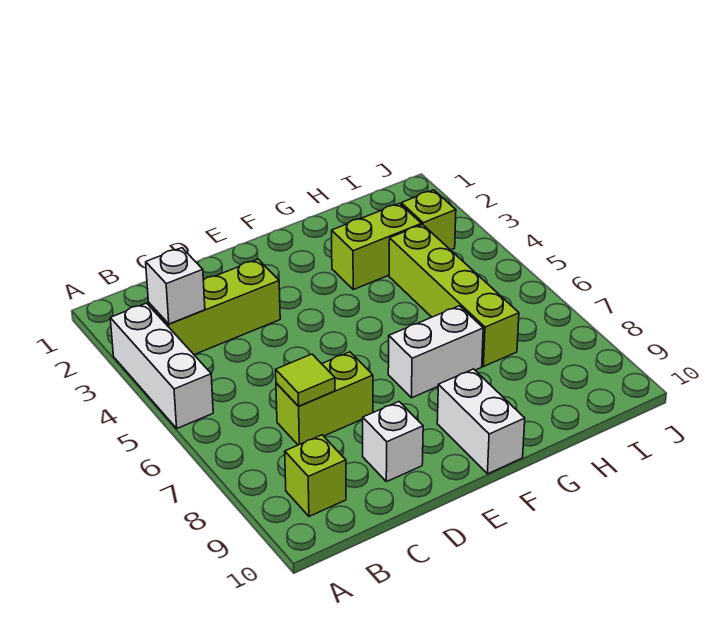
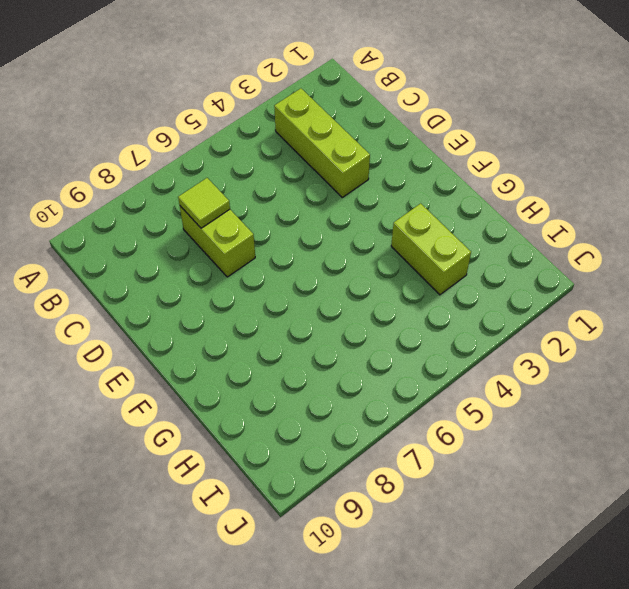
none -> white brick A3:A5 level 1
none -> lime brick B9 level 1
none -> white brick D9 level 1

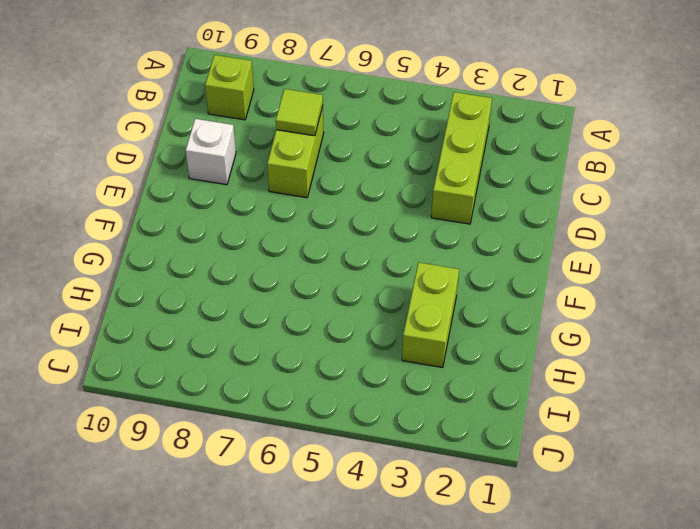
none -> white brick A3:A5 level 1
none -> white brick F7:G7 level 1
none -> white brick F9:F10 level 1

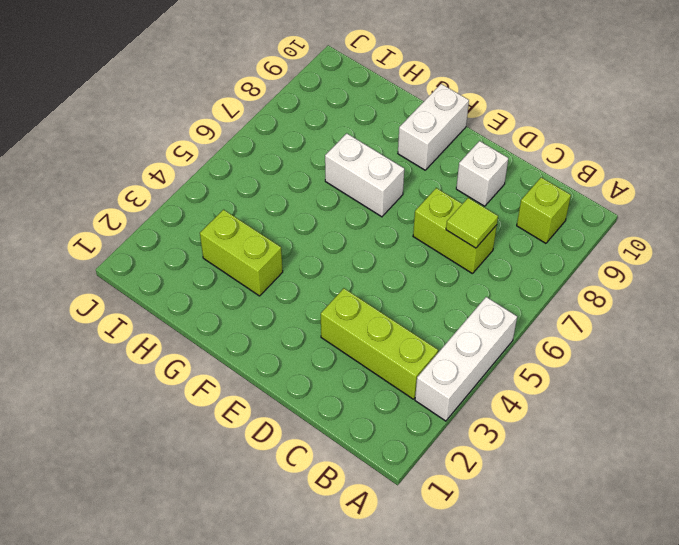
none -> lime brick H4:H7 level 1
none -> lime brick I3 level 1
none -> white brick B3 level 2

